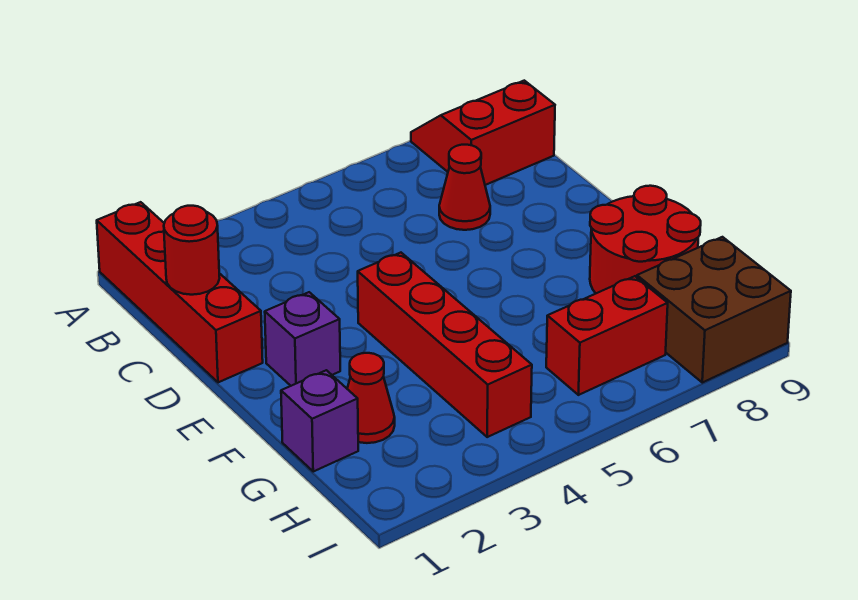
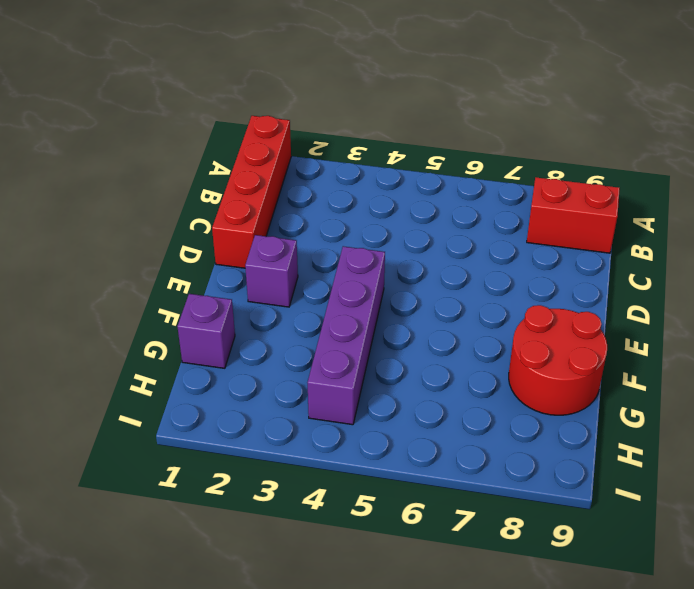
purple brick E4:H4 level 1 -> red brick E4:H4 level 1
none -> red cone C7 level 1
none -> red cone G2 level 1

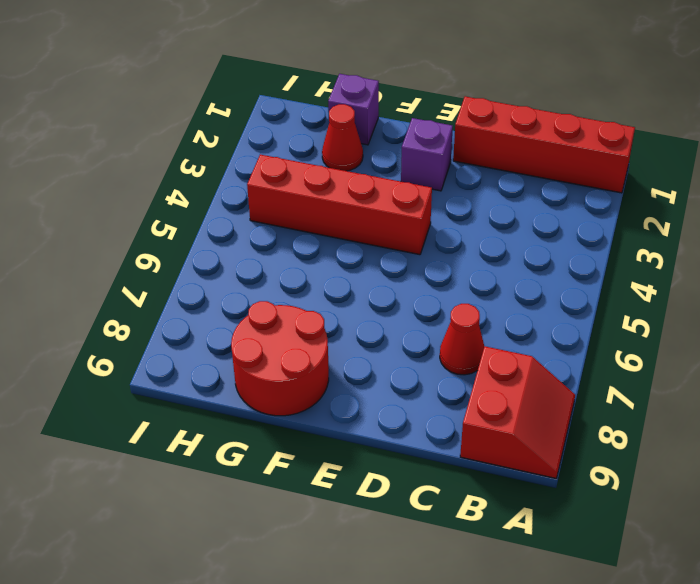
none -> red brick H6:H7 level 1
none -> brown brick H8:I9 level 1

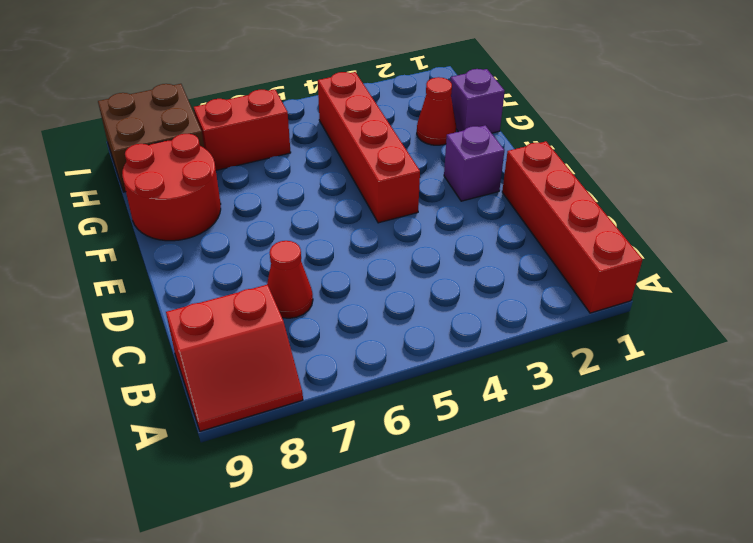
none -> red round brick C1 level 2

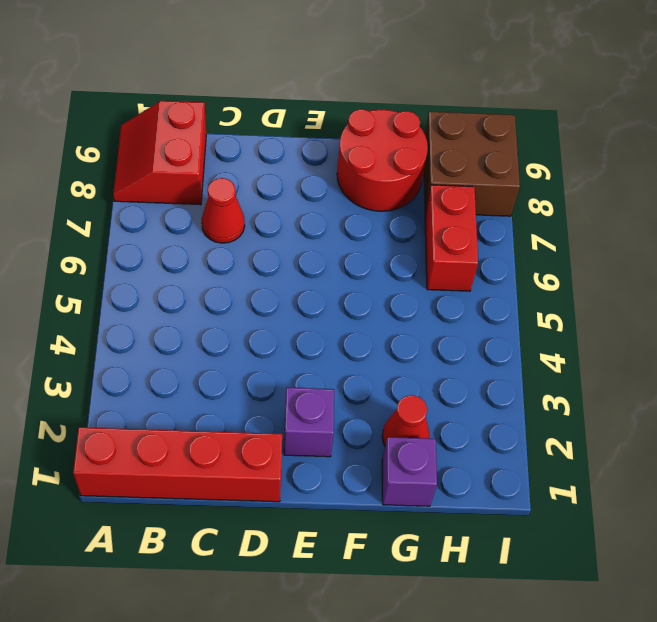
none -> red brick E4:H4 level 1
none -> red round brick C1 level 2

